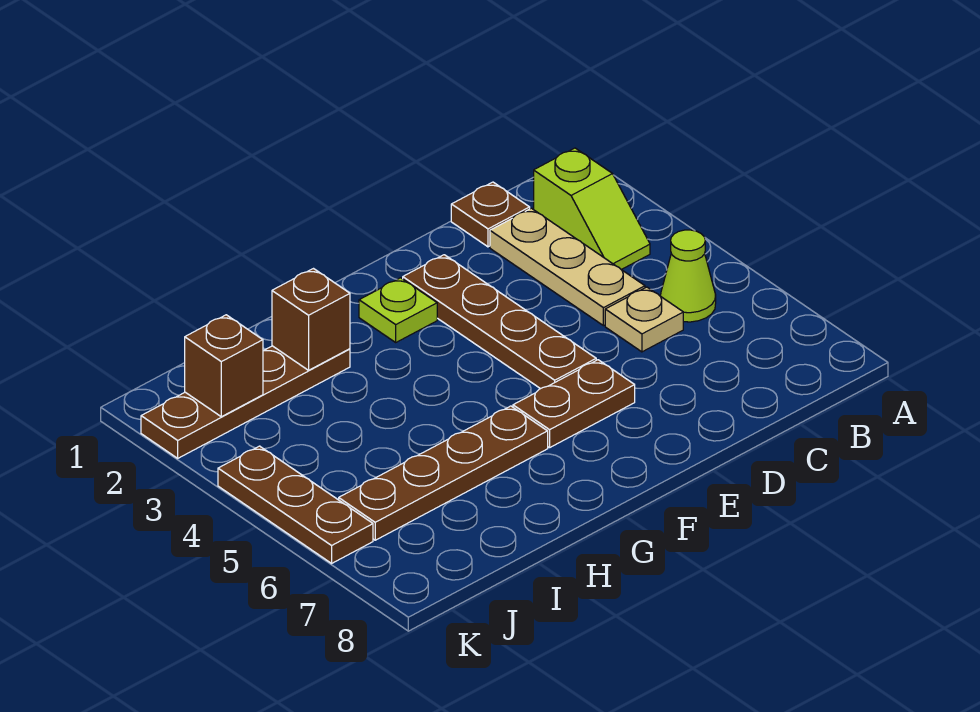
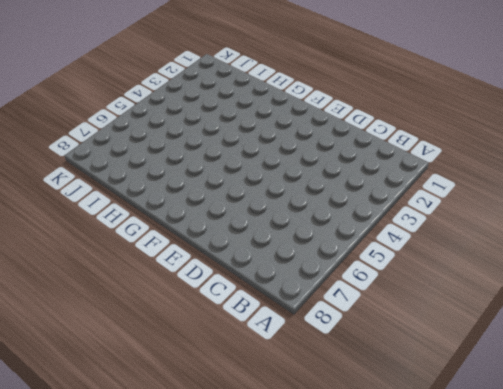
none -> lime slope B2:B3 level 1 top 2
none -> lime cone B5 level 1
none -> brown plate C1 level 1

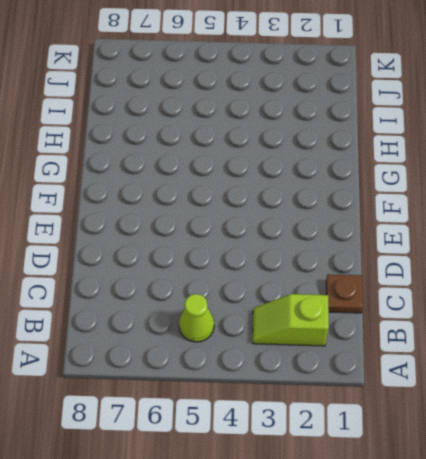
none -> tan plate C2:C4 level 1
none -> tan plate C5 level 1
none -> brown plate E2:E5 level 1

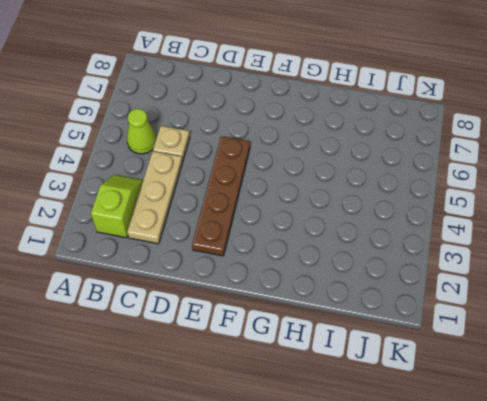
none -> brown plate C1 level 1
none -> brown plate E6:F6 level 1
none -> lime plate F2 level 1

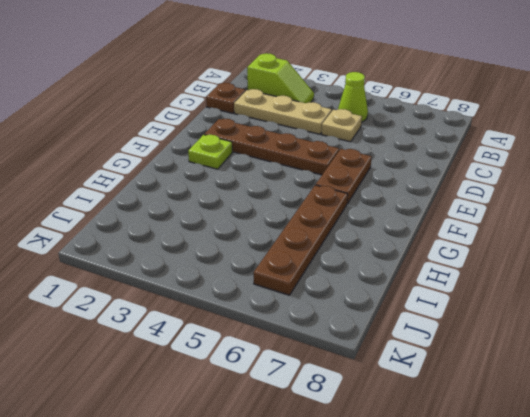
none -> brown plate H2:K2 level 1
none -> brown plate K4:K6 level 1
none -> brown brick H2 level 2

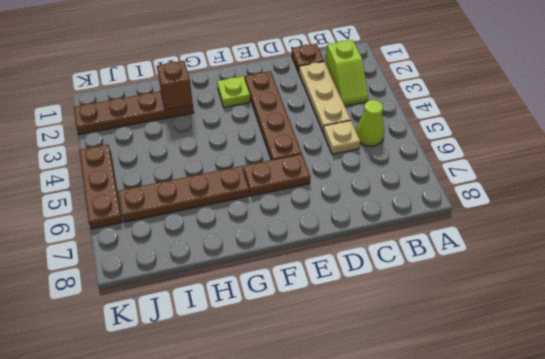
none -> brown brick J2 level 2

